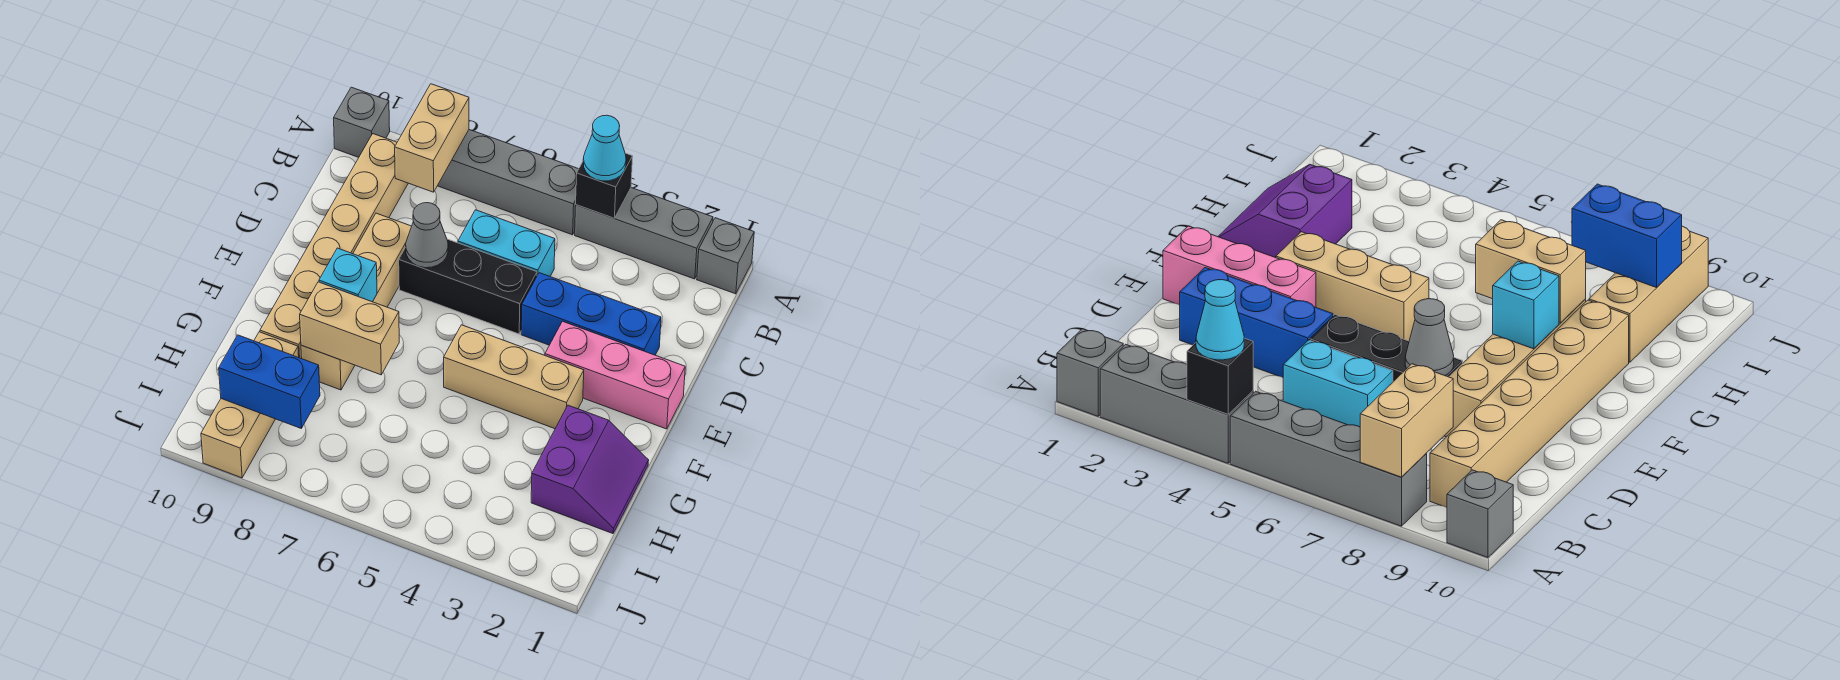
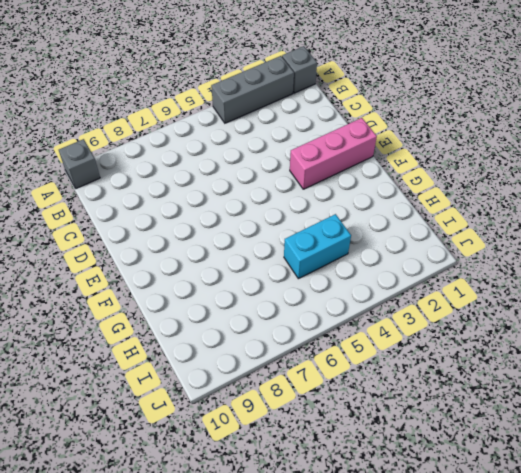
cyan brick H4:H5 level 1 -> cyan brick C5:C6 level 1
none -> grey brick A5:A8 level 1
none -> tan brick B9:G9 level 1
none -> blue brick D2:D4 level 1

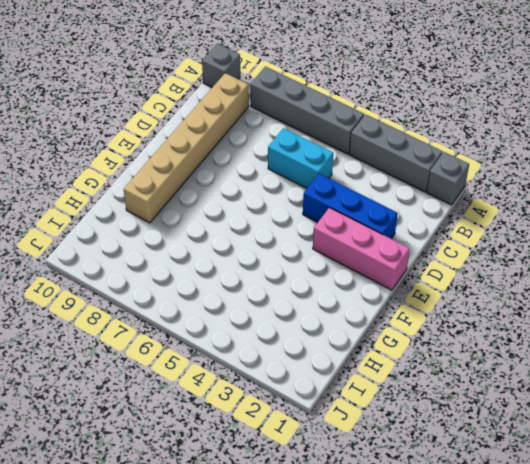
none -> black brick D5:D7 level 1
none -> tan brick D8:G8 level 1
none -> tan brick F3:F5 level 1

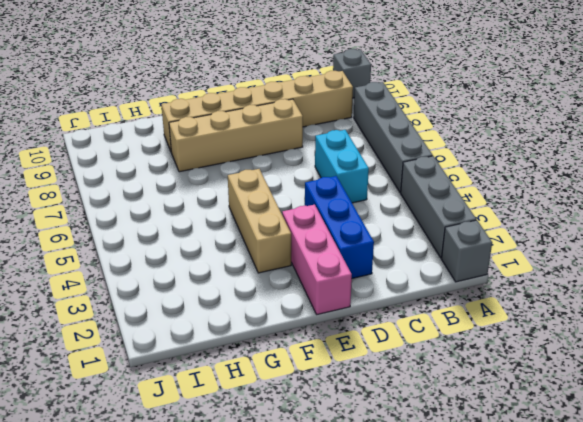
none -> black brick D5:D7 level 1
none -> purple slope G1:H2 level 1 top 2
none -> tan brick H9:J9 level 1

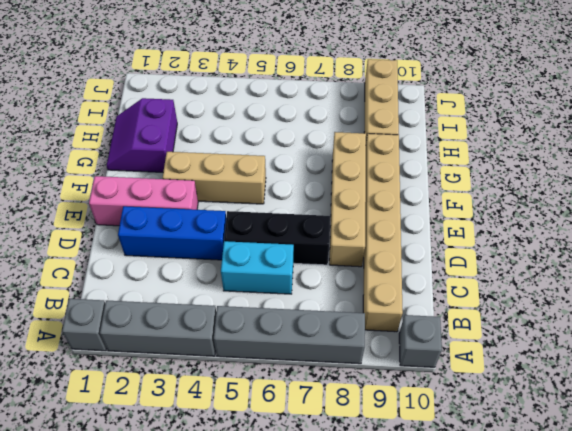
none -> black brick A4 level 2
none -> tan brick A8:B8 level 2
none -> grey cone D7 level 2

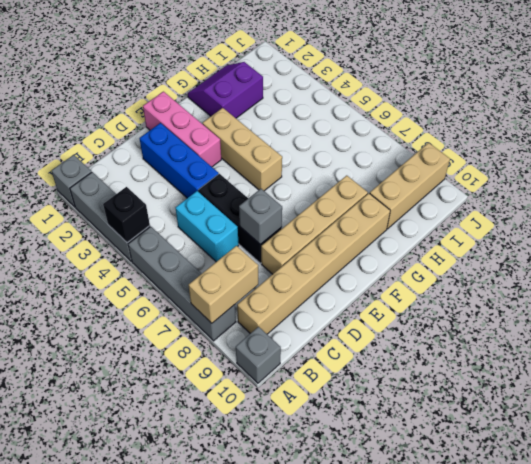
grey brick D7 level 2 -> grey cone D7 level 2
none -> cyan brick F8 level 2
none -> tan brick G7:G8 level 2
none -> blue brick I8:I9 level 2

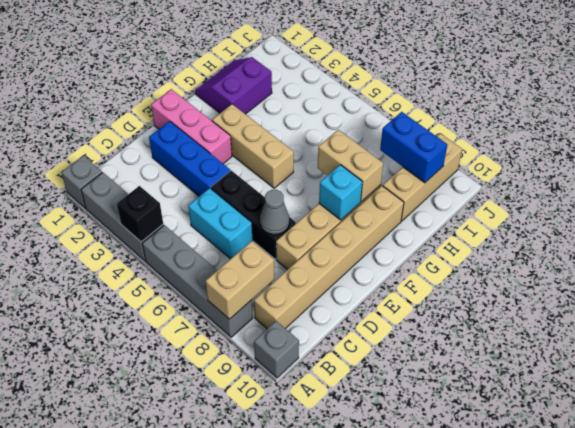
none -> cyan cone A4 level 3

